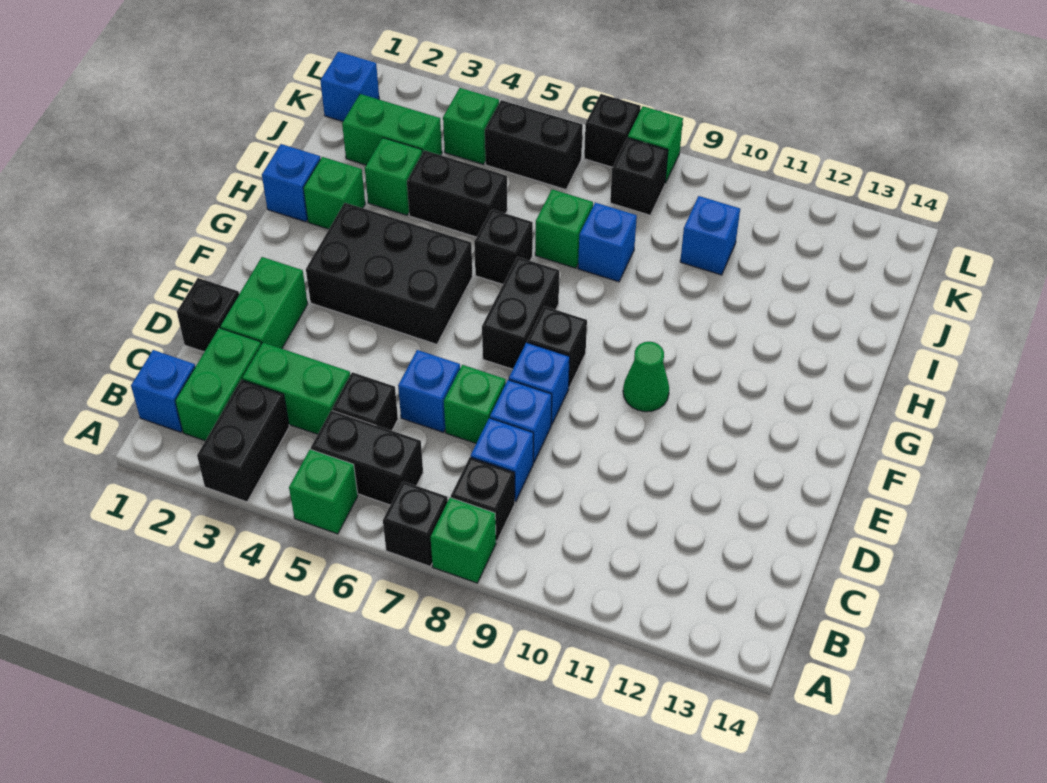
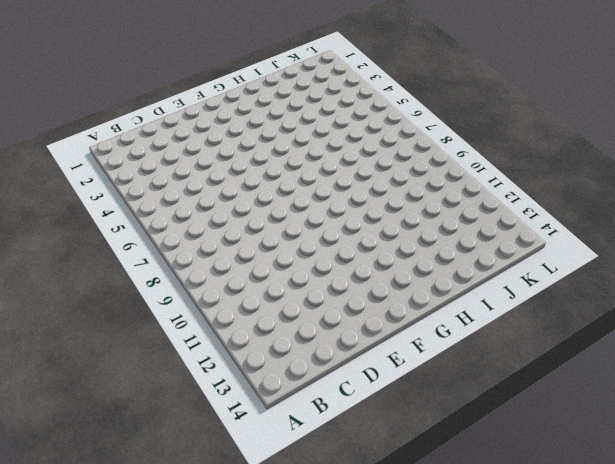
none -> black brick A3:B3 level 1
none -> green brick A5 level 1
none -> black brick A7 level 1
none -> green brick A8 level 1

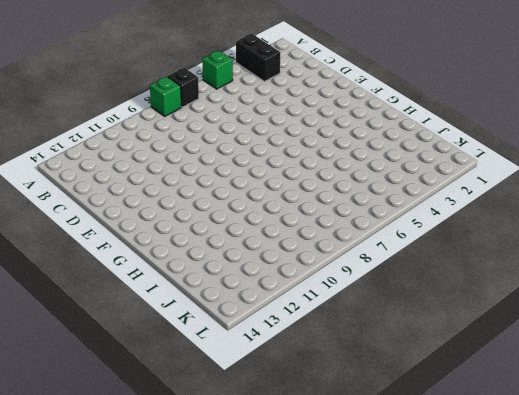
none -> blue brick B1 level 1
none -> green brick B2:C2 level 1
none -> black brick B5:B6 level 1
none -> black brick B8 level 1

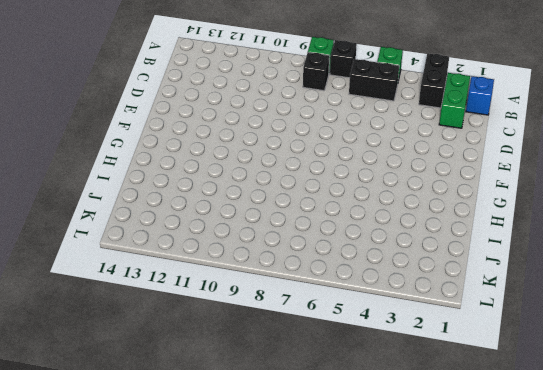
none -> green brick C3:C4 level 1
none -> black brick C5 level 1
none -> blue brick C8 level 1
none -> black brick D1 level 1

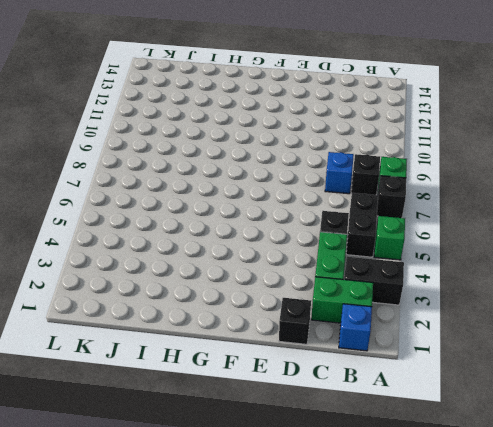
none -> green brick D2:E2 level 1
none -> blue brick D6 level 1
none -> green brick D7 level 1
none -> blue brick D8 level 1

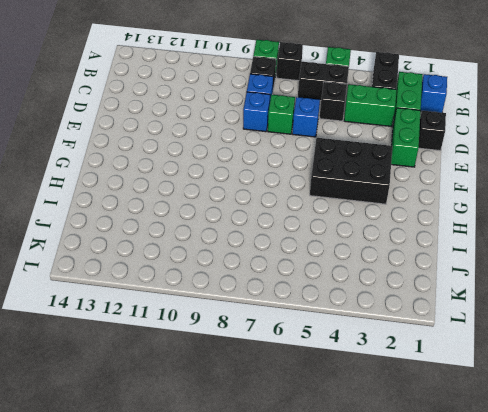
none -> blue brick E8 level 1
none -> black brick F7:G7 level 1
none -> black brick F8 level 1
none -> green cone F10 level 1

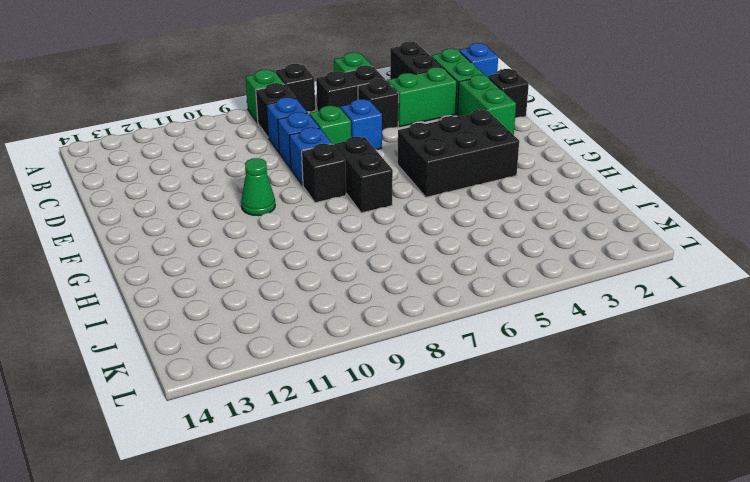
none -> blue brick H1 level 1
none -> green brick H2 level 1
none -> black brick H6 level 1
none -> green brick I3 level 1

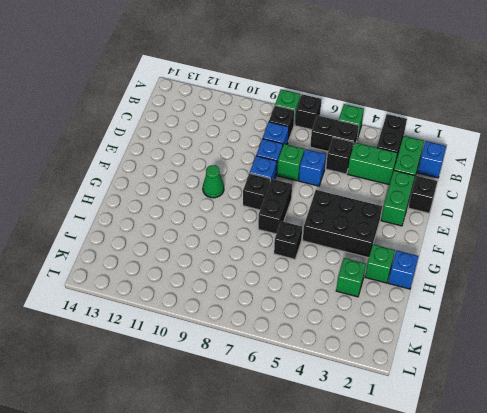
none -> black brick I4:I5 level 1
none -> green brick I7 level 1
none -> blue brick I8 level 1
none -> green brick J2:J3 level 1

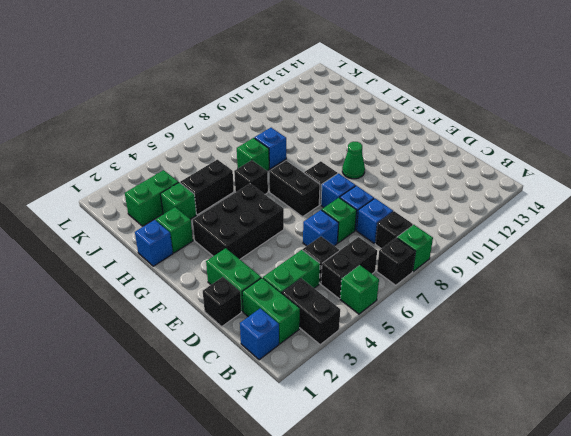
none -> blue brick J10 level 1
none -> blue brick K1 level 1
none -> green brick K4 level 1
none -> black brick K5:K6 level 1

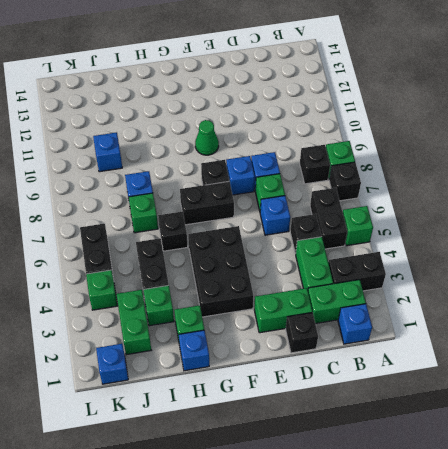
none -> blue brick C8 level 1
none -> black brick K8 level 1
none -> black brick L7 level 1
none -> green brick L8 level 1

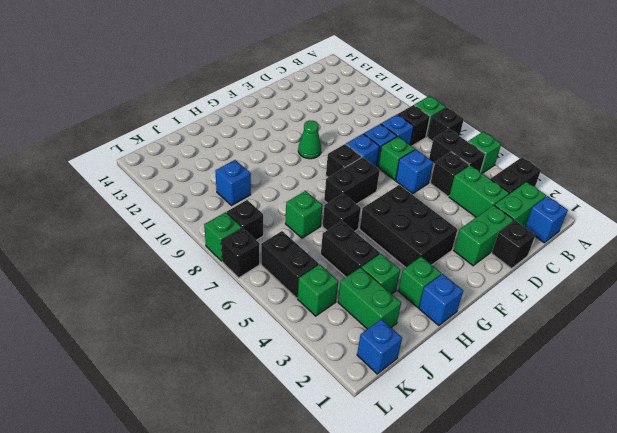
none -> blue brick I8 level 1

